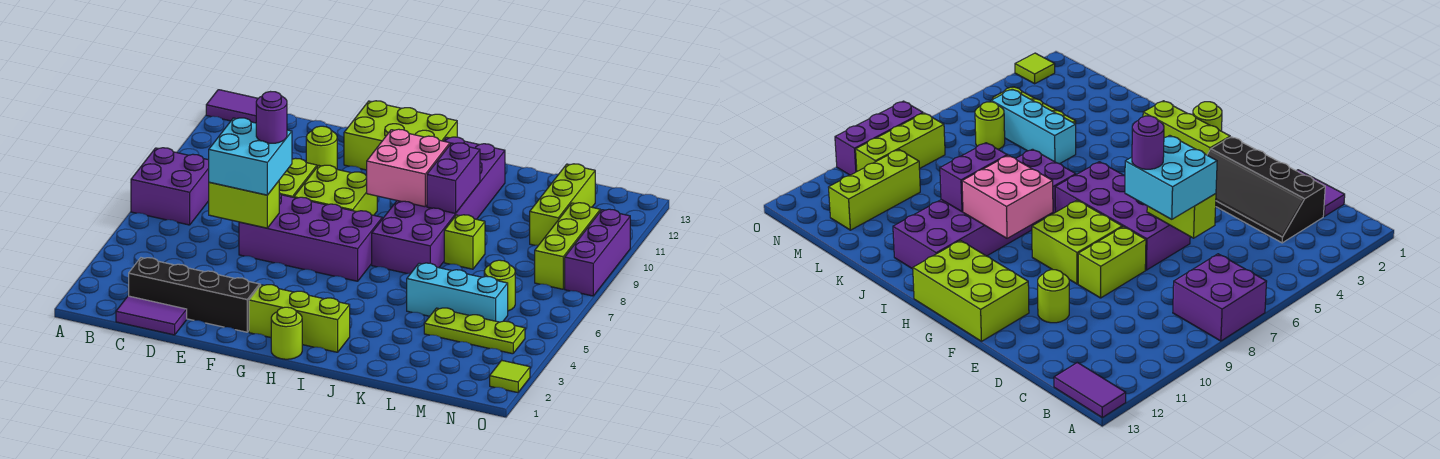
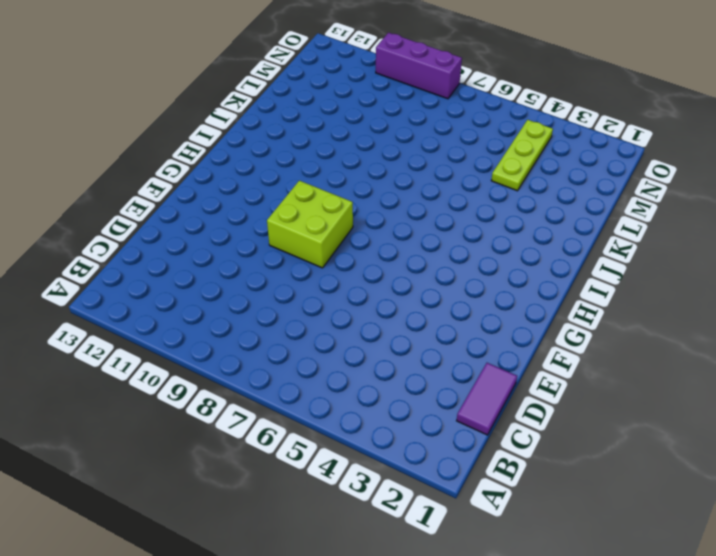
none -> purple brick A7:B8 level 1
none -> purple tile A13:B13 level 1
none -> black slope C2:F3 level 1 top 2

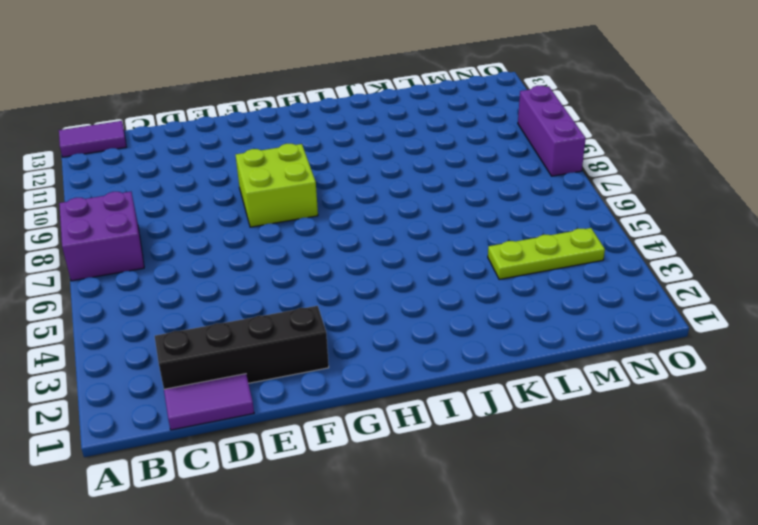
none -> purple brick E6:H7 level 1
none -> lime brick E8:E9 level 1
none -> lime round brick E11 level 1

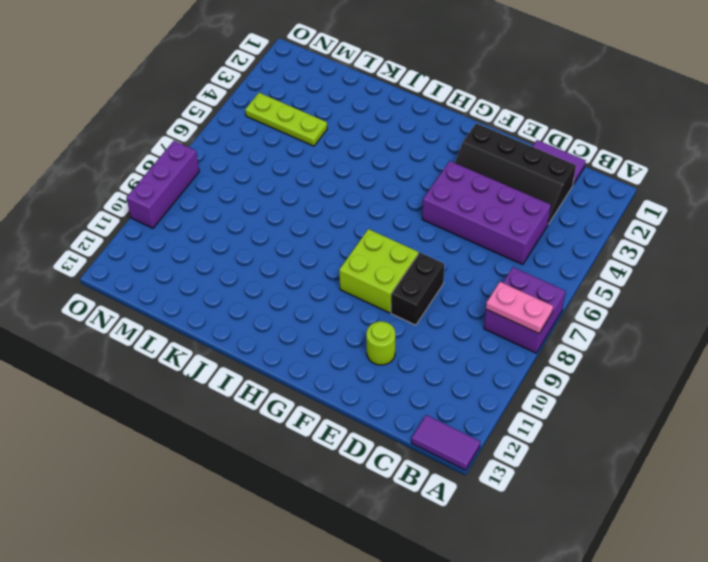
pink plate A8:B8 level 2 -> none
purple brick C4:F5 level 1 -> purple brick E6:H7 level 1
black brick E8:E9 level 1 -> lime brick E8:E9 level 1
none -> lime brick F12:H13 level 1
none -> lime brick G2:I2 level 1
none -> lime round brick H1 level 1

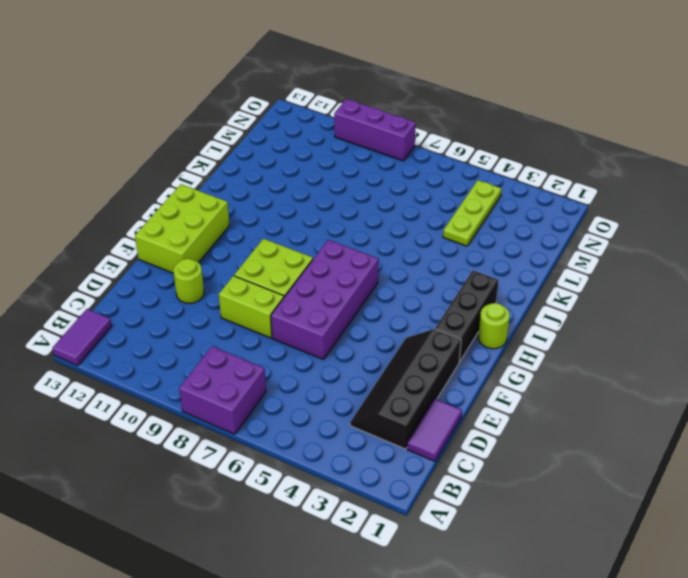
black brick G2:I2 level 1 -> lime brick G2:I2 level 1
none -> purple brick I7:J12 level 1
none -> cyan brick K5:M5 level 1
none -> lime brick K8 level 1

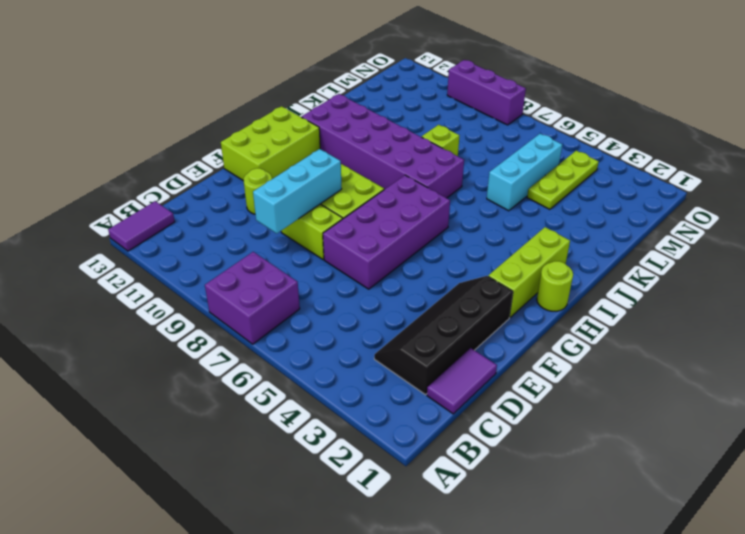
cyan brick D9:F9 level 2 -> none
none -> lime round brick M6 level 1
none -> lime brick M10:M12 level 1
none -> lime brick N8:N10 level 1

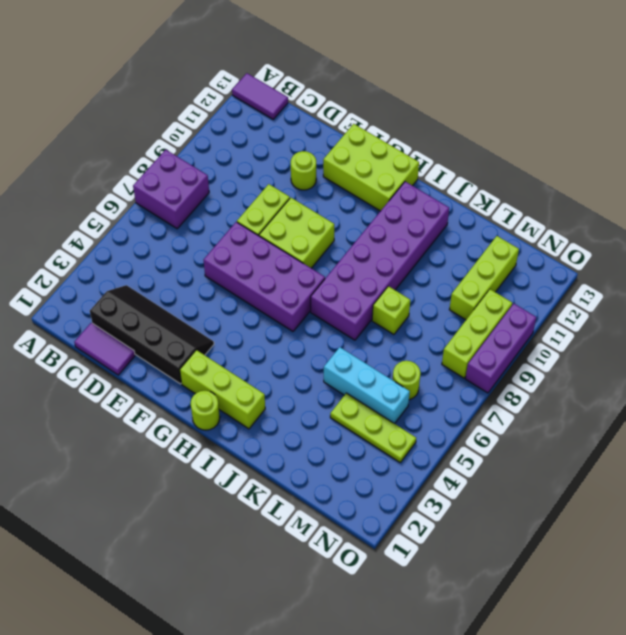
none -> lime tile O2 level 1
none -> lime brick D6:E6 level 2
none -> pink brick H9:I10 level 2

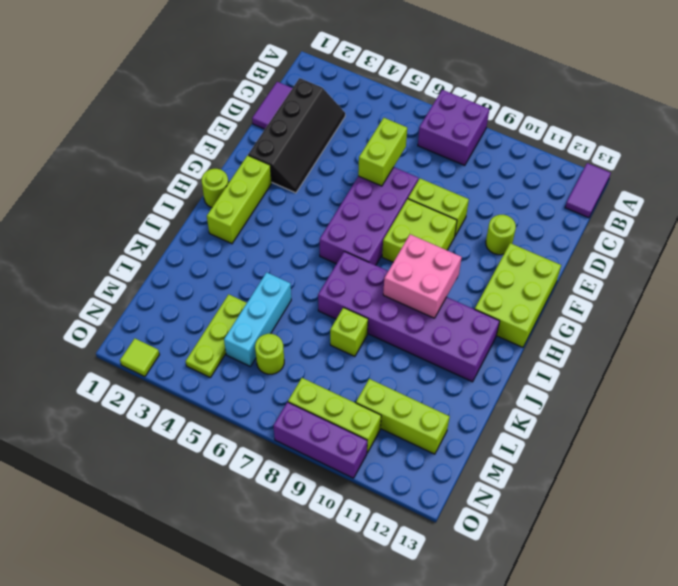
none -> purple brick J9:J10 level 2
none -> cyan brick D6:E7 level 3
none -> purple round brick E7 level 4

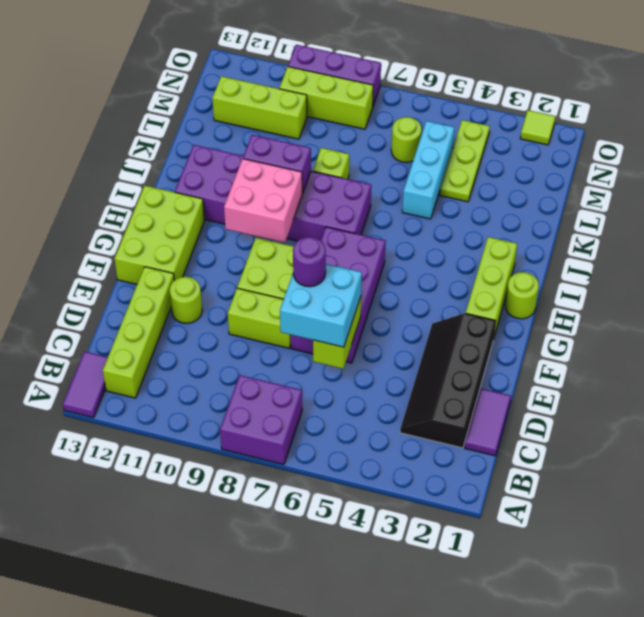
lime brick B12:E12 level 1 -> none

